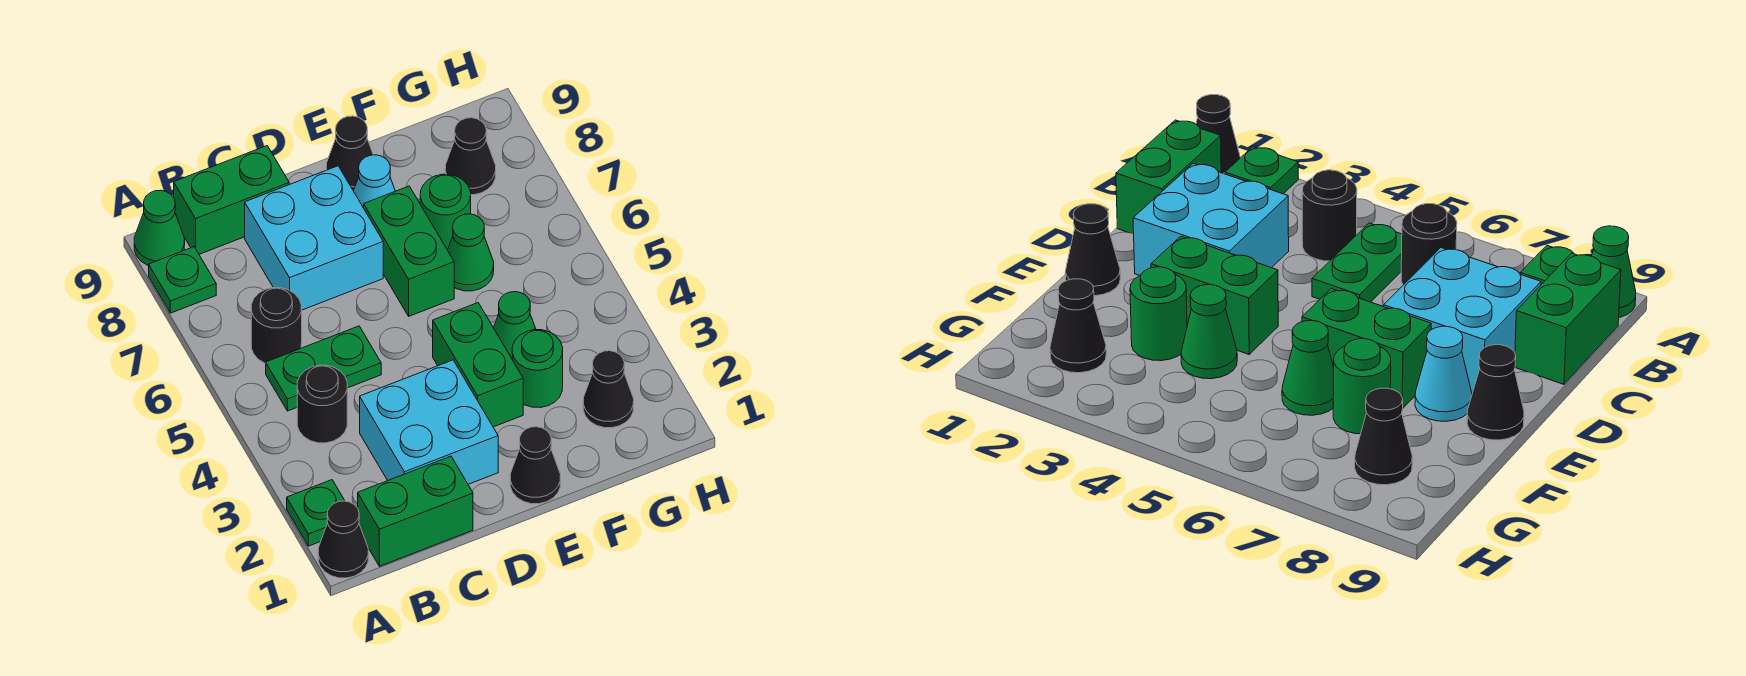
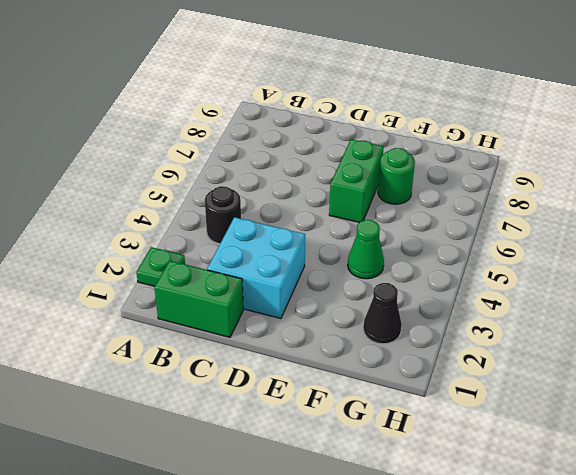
none -> black cone A1 level 1
none -> green plate A8 level 1
none -> green cone A9 level 1

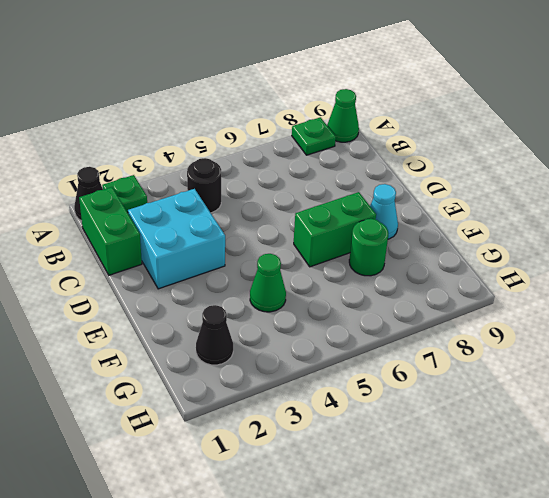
none -> green plate B5:C5 level 1
none -> black round brick B6 level 1
none -> green brick B9:C9 level 1

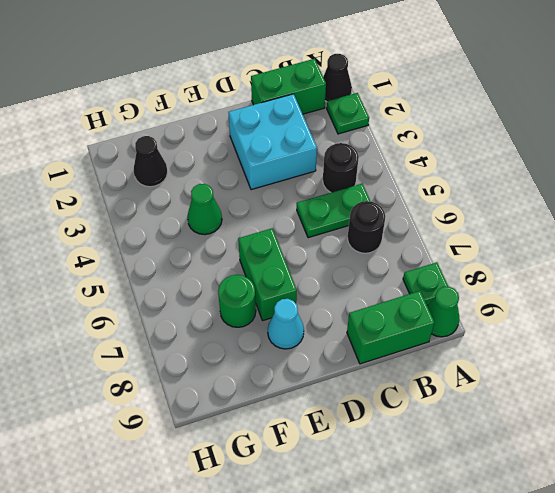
none -> cyan brick C7:D8 level 1
none -> black cone E1 level 1
none -> green brick E3:E4 level 1

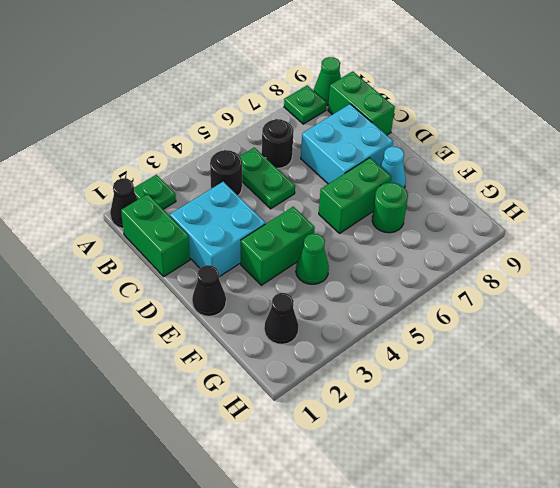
none -> black cone E9 level 1
none -> green round brick F3 level 1
none -> green cone F6 level 1

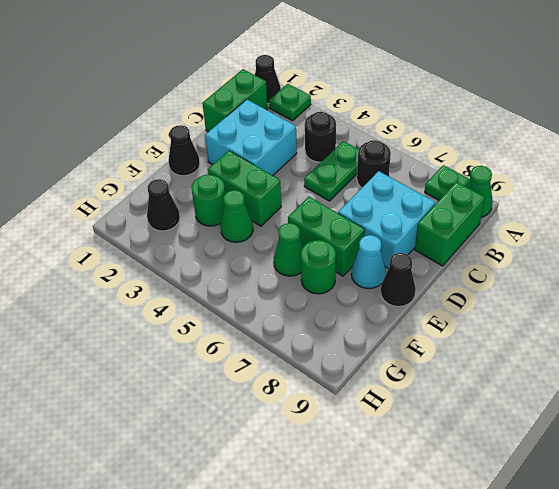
none -> black cone G8 level 1

